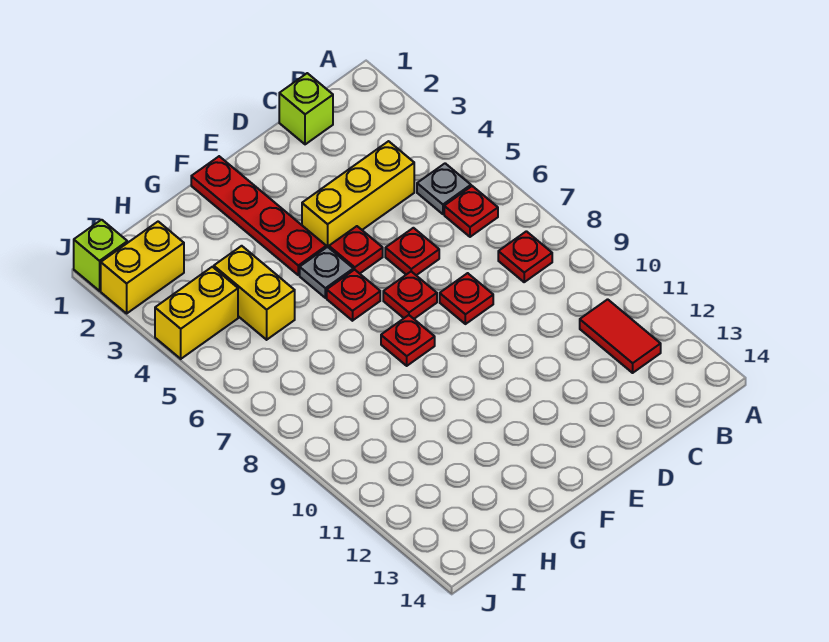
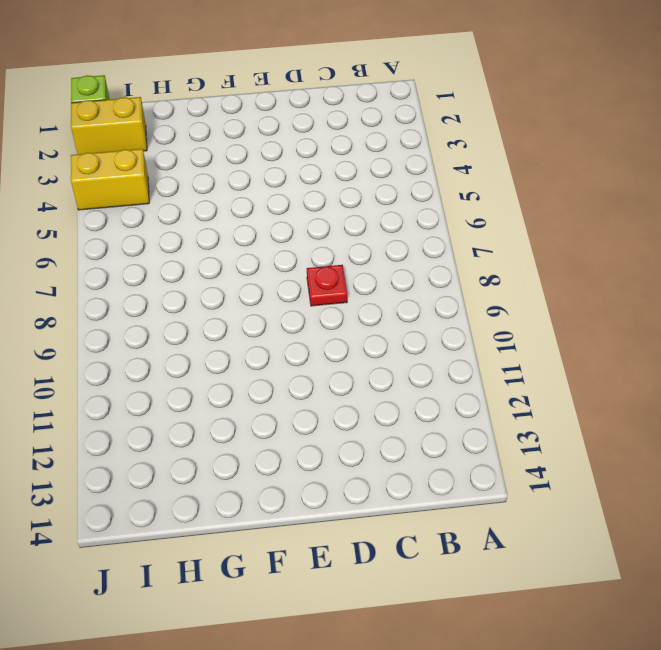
none -> grey plate B5 level 1
none -> red plate B6 level 1
none -> red plate B8 level 1

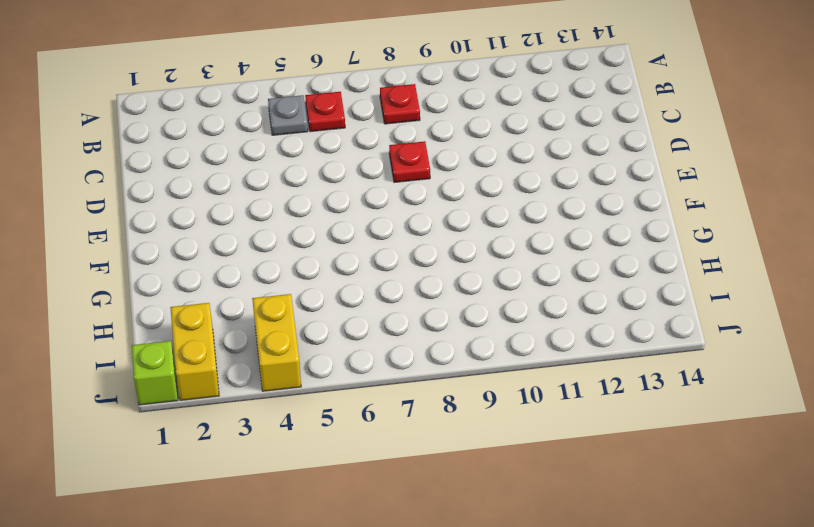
none -> red tile B11:B12 level 1
none -> lime brick C1 level 1
none -> yellow brick C4:E4 level 1

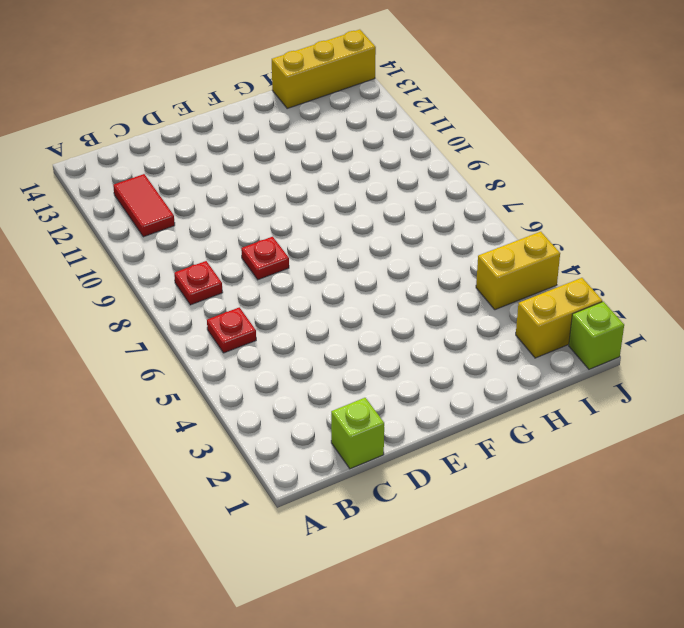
yellow brick H14:J14 level 1 -> yellow brick C4:E4 level 1
none -> grey plate B5 level 1
none -> red plate D6 level 1
none -> red plate E5 level 1

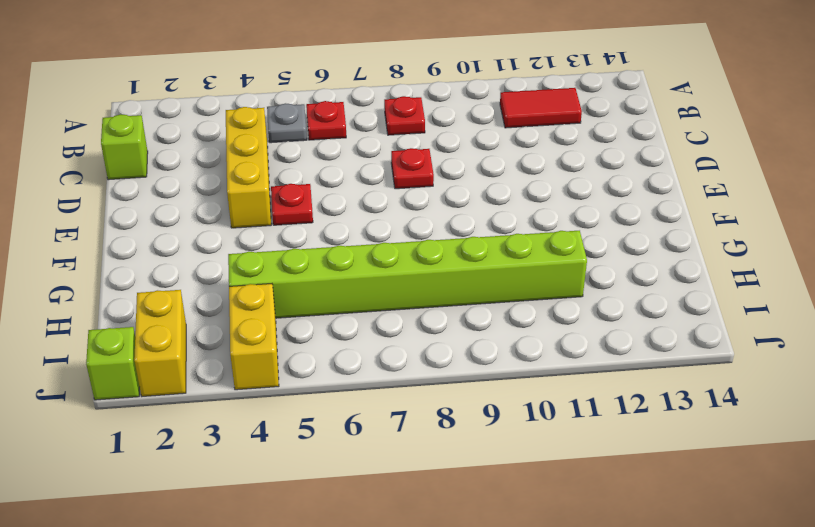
lime brick H4:H11 level 1 -> yellow brick H4:H5 level 1
none -> red plate D6 level 1
none -> red plate E7 level 1
none -> red plate F1:F4 level 1

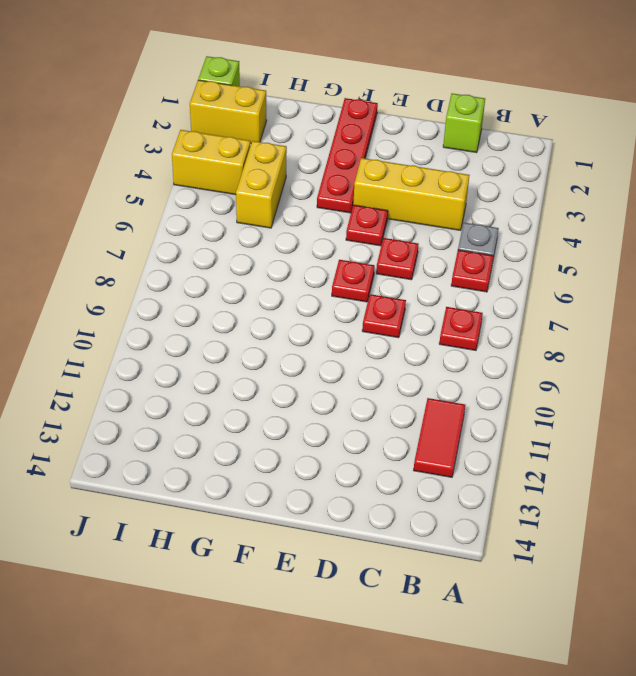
none -> grey plate F5 level 1
none -> red plate F6 level 1
none -> red plate F8 level 1

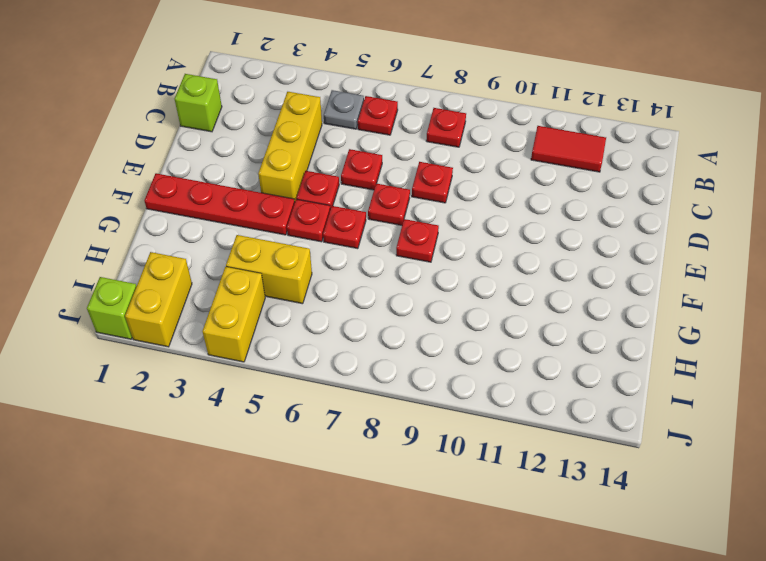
red plate F5 level 1 -> grey plate F5 level 1

